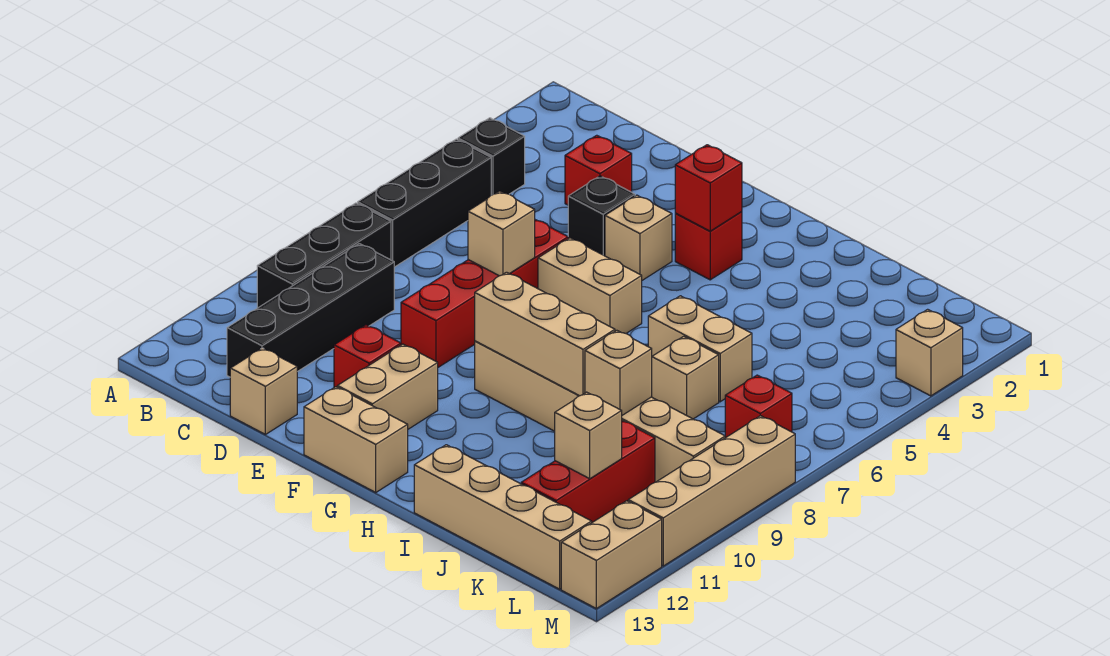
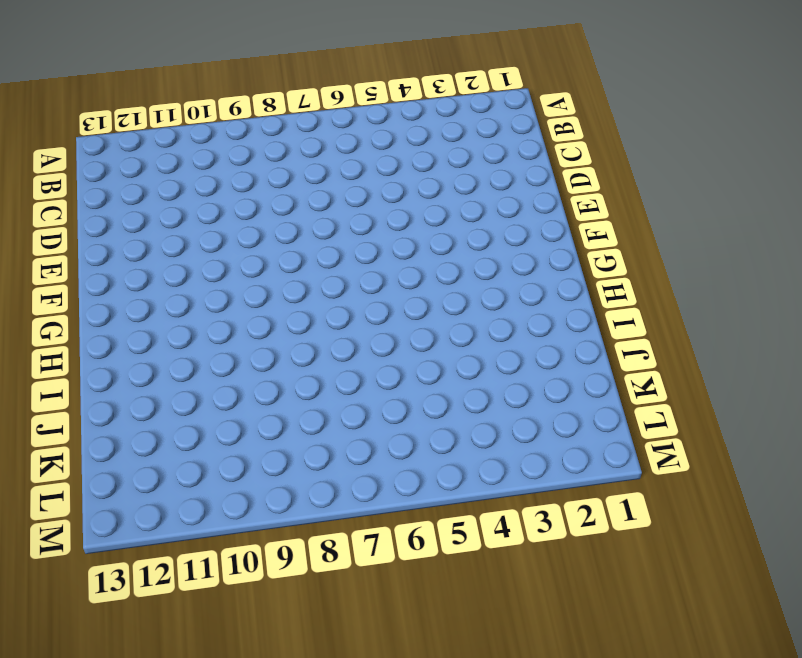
none -> black brick B4 level 1
none -> black brick B5:B7 level 1
none -> black brick B8:B10 level 1

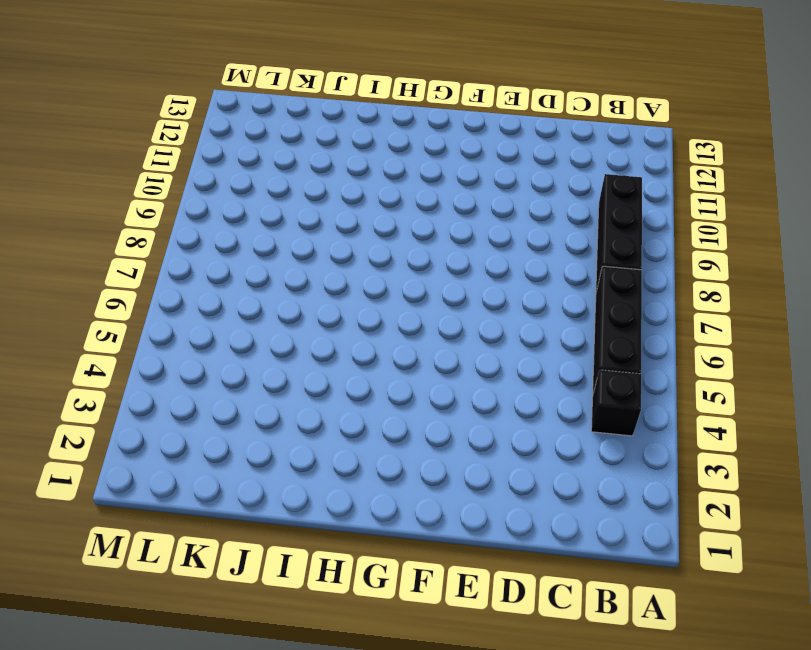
none -> black brick C9:C12 level 1
none -> red brick D3 level 1
none -> tan brick D13 level 1

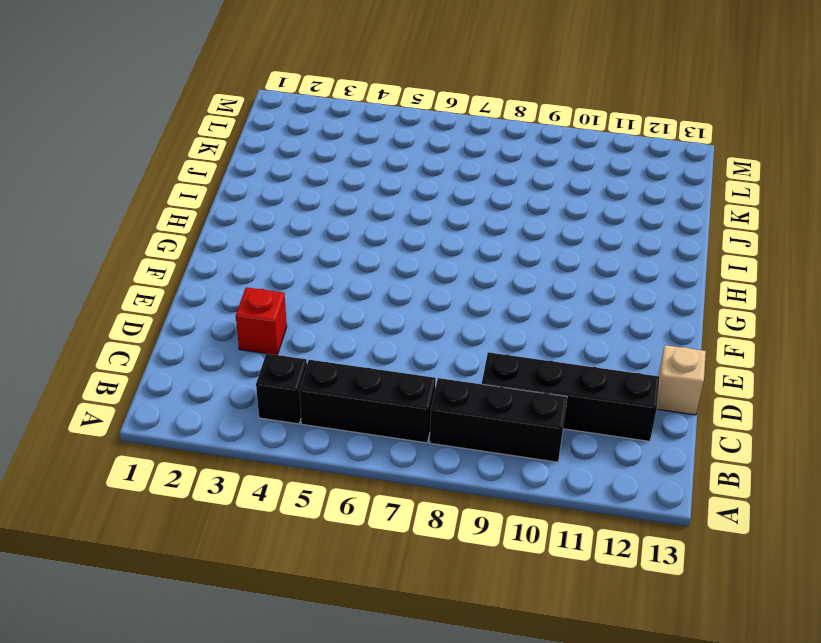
none -> black brick E4 level 1
none -> red brick E6:E9 level 1
none -> red brick E11 level 1

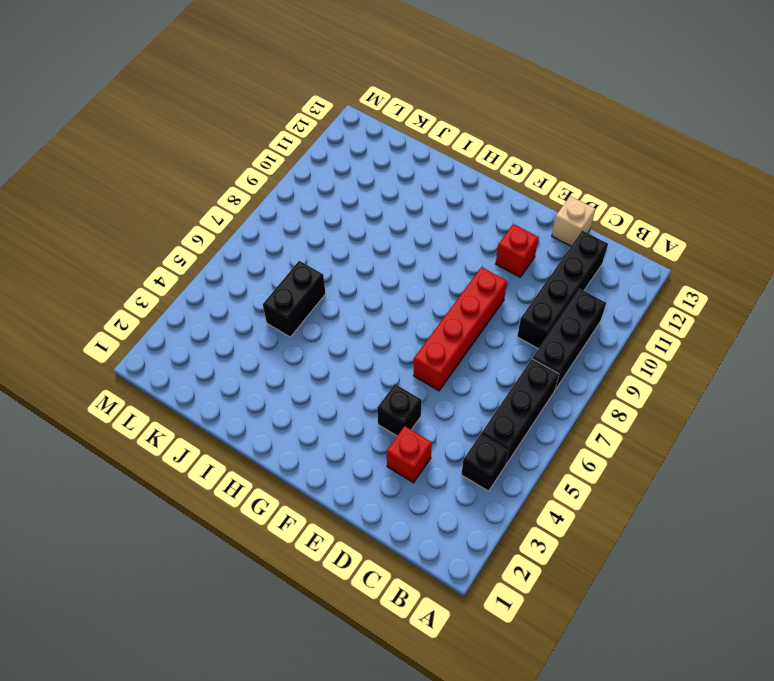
black brick J5:J6 level 1 -> tan brick I6:J6 level 1
none -> tan brick F4 level 1
none -> tan brick F6:G6 level 1
none -> tan brick F11:F12 level 1

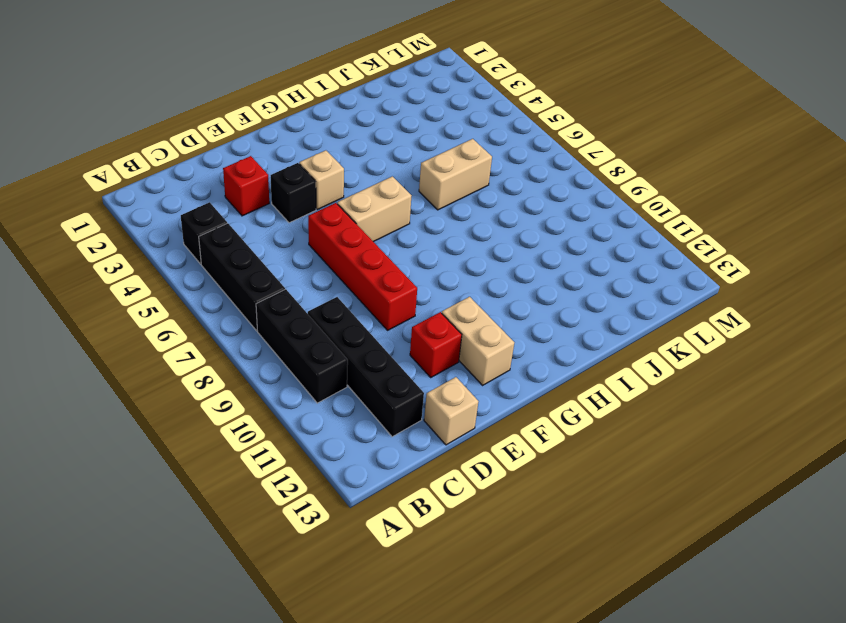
none -> tan brick F13:G13 level 1
none -> red brick G3 level 1
none -> tan brick G9:L9 level 1

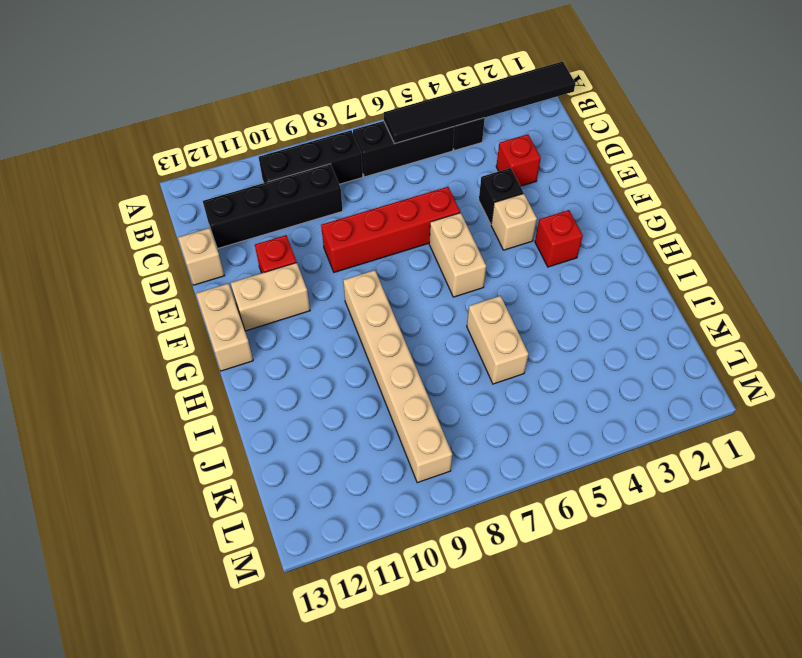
black tile B1:B6 level 2 -> none
none -> tan brick I13:L13 level 1
none -> tan brick J7 level 1
none -> red brick K10:K12 level 1

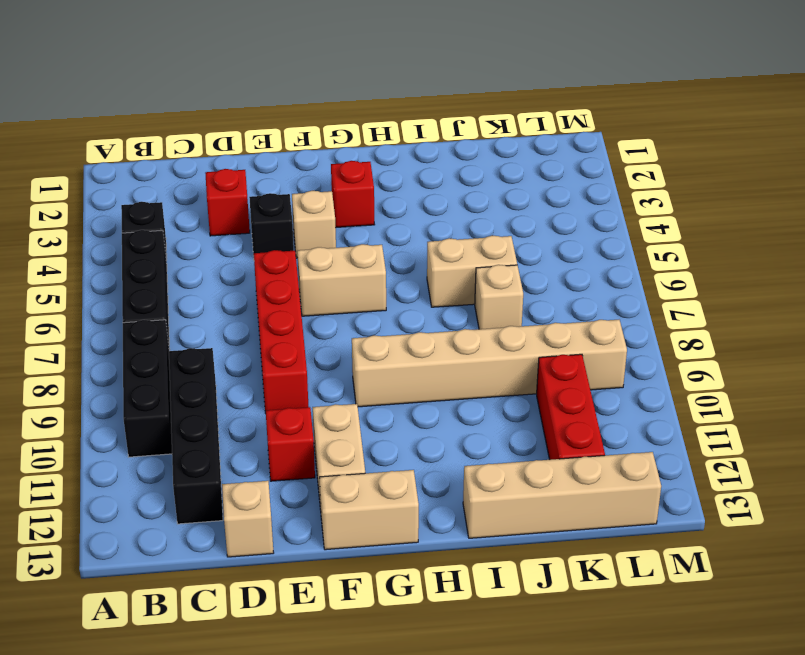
none -> red brick L7 level 1
none -> tan brick M3 level 1
none -> tan brick M8:M11 level 1

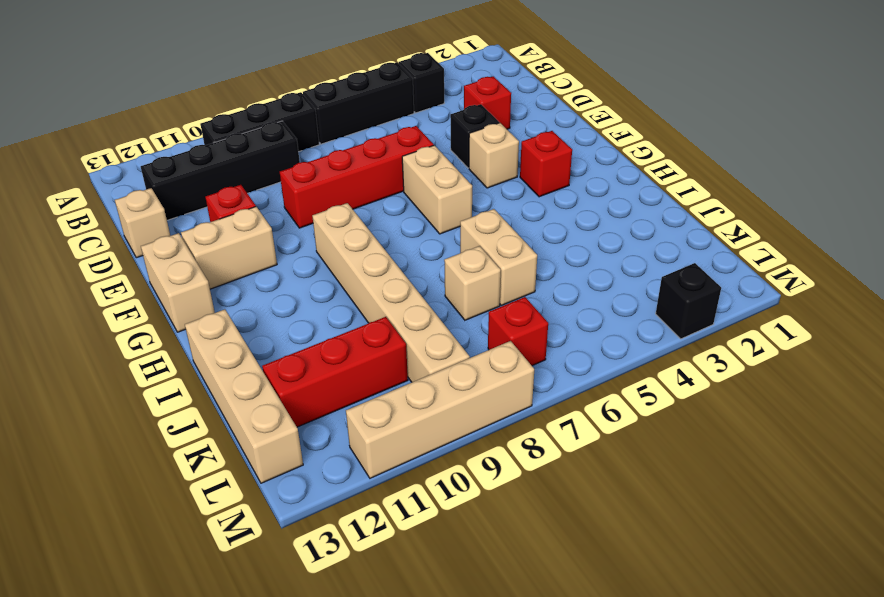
black brick M3 level 1 -> tan brick M3 level 1
none -> tan brick M12:M13 level 1
none -> tan brick E7 level 2
none -> red brick G3 level 2

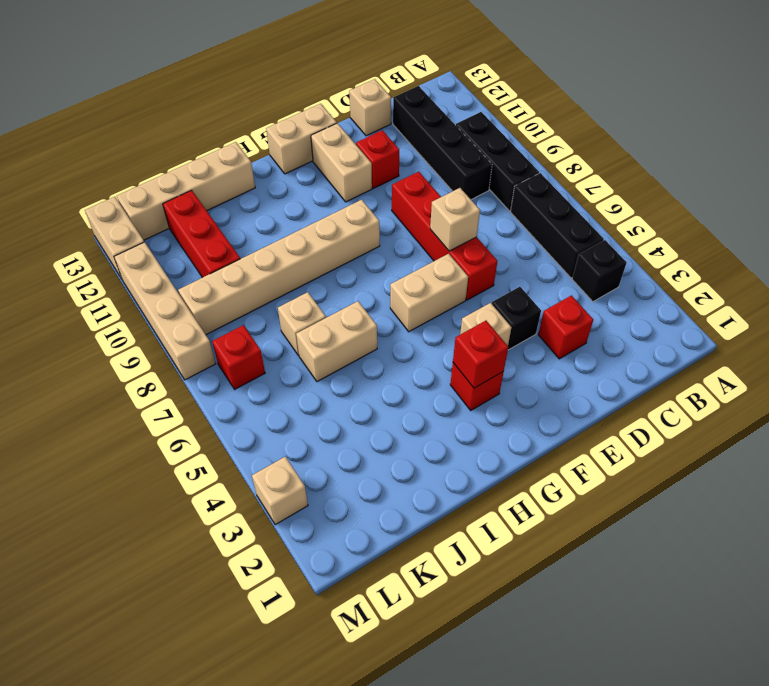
none -> tan brick G9:I9 level 2
none -> tan brick J9 level 2
none -> tan brick K11 level 2

